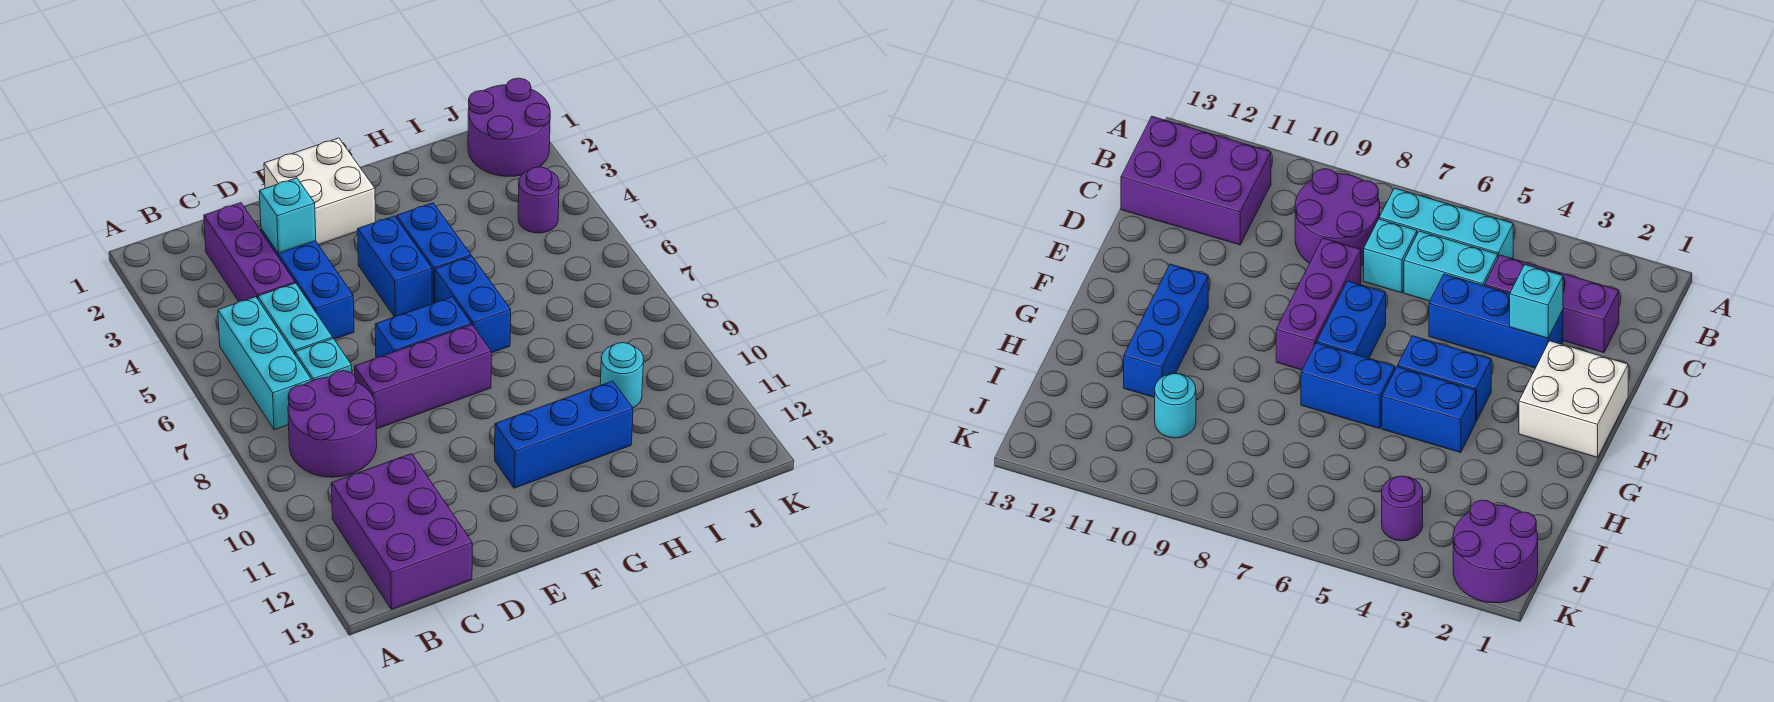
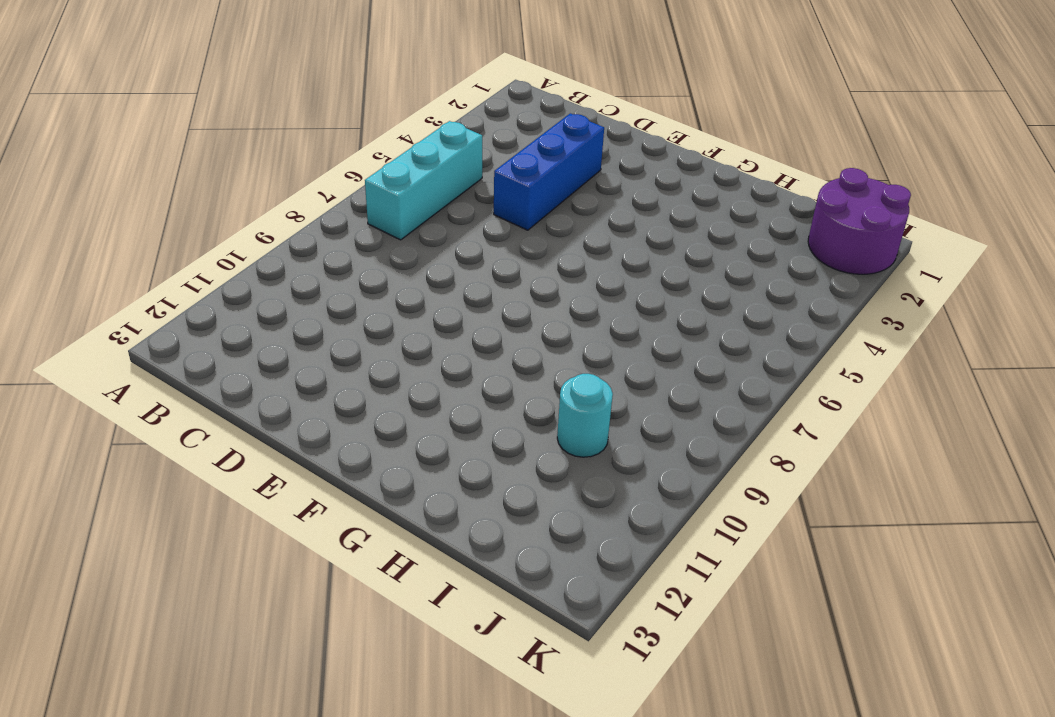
none -> purple round brick B8:C9 level 1
none -> purple brick B11:C13 level 1
none -> purple brick C2:C4 level 1

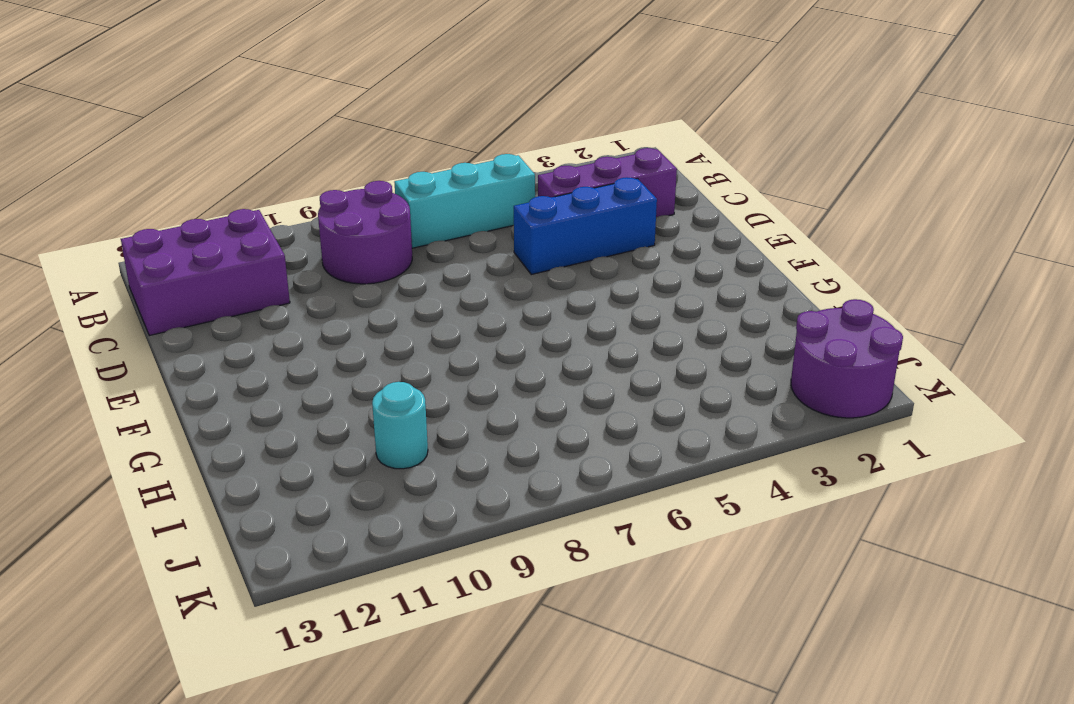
none -> cyan brick C5:C6 level 1
none -> cyan brick C7 level 1
none -> purple brick D8:F8 level 1

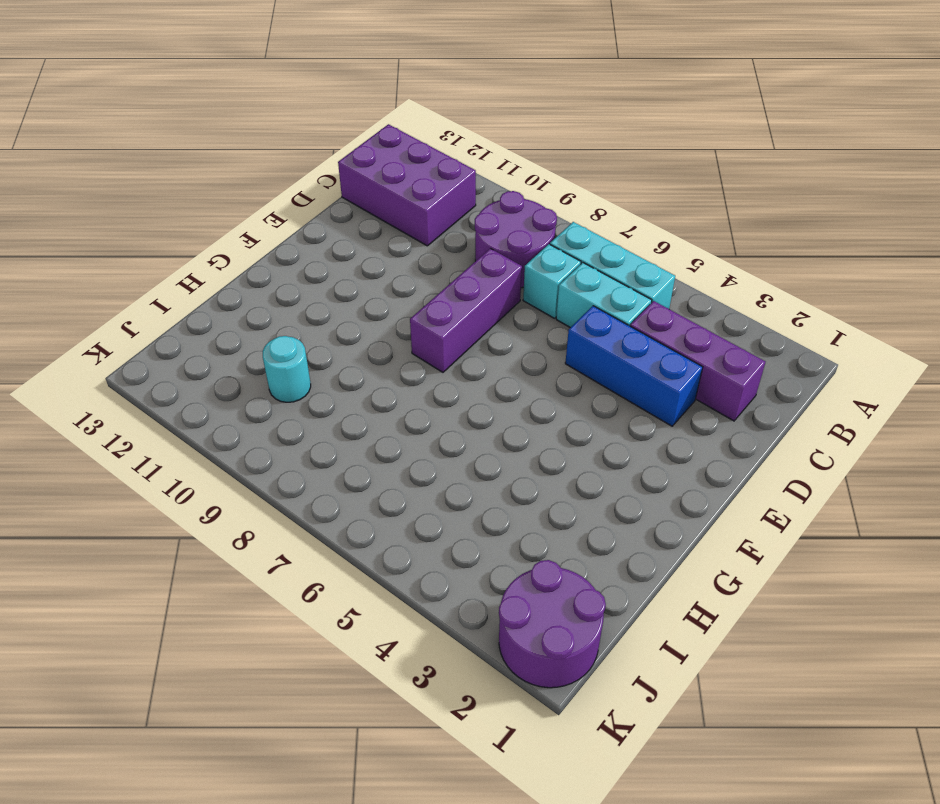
none -> white brick E1:F2 level 1
none -> blue brick E7:F7 level 1
none -> blue brick F4:F5 level 1

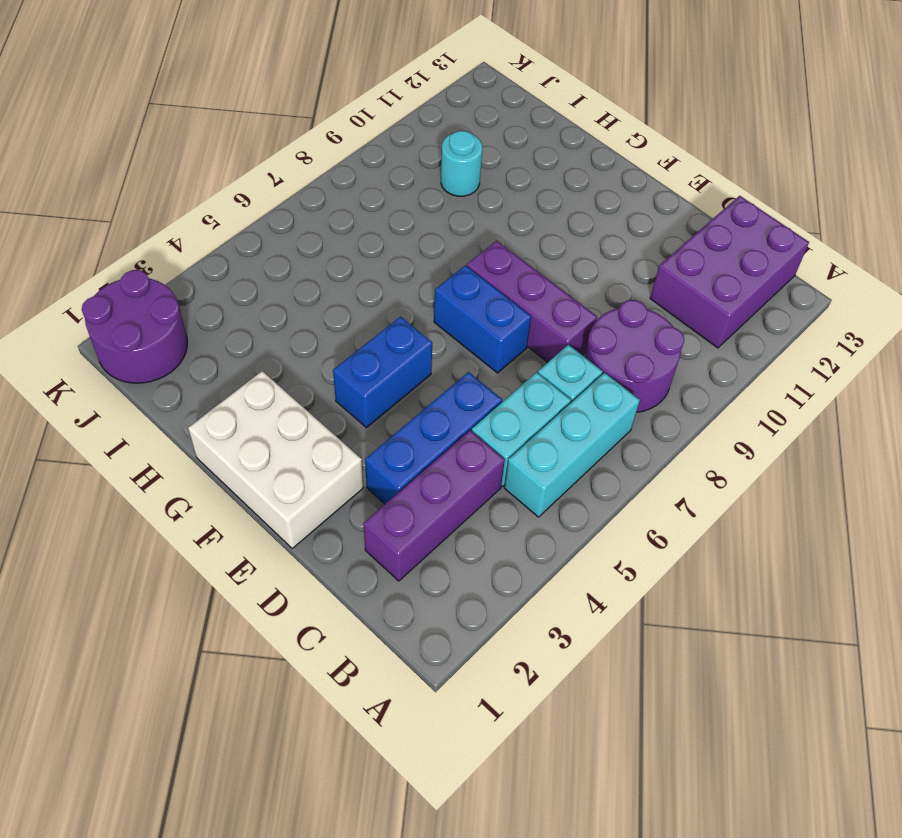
white brick E1:G2 level 1 -> white brick E1:F2 level 1
none -> blue brick F11:H11 level 1
none -> blue brick G4:G5 level 1
none -> blue brick G6:G7 level 1

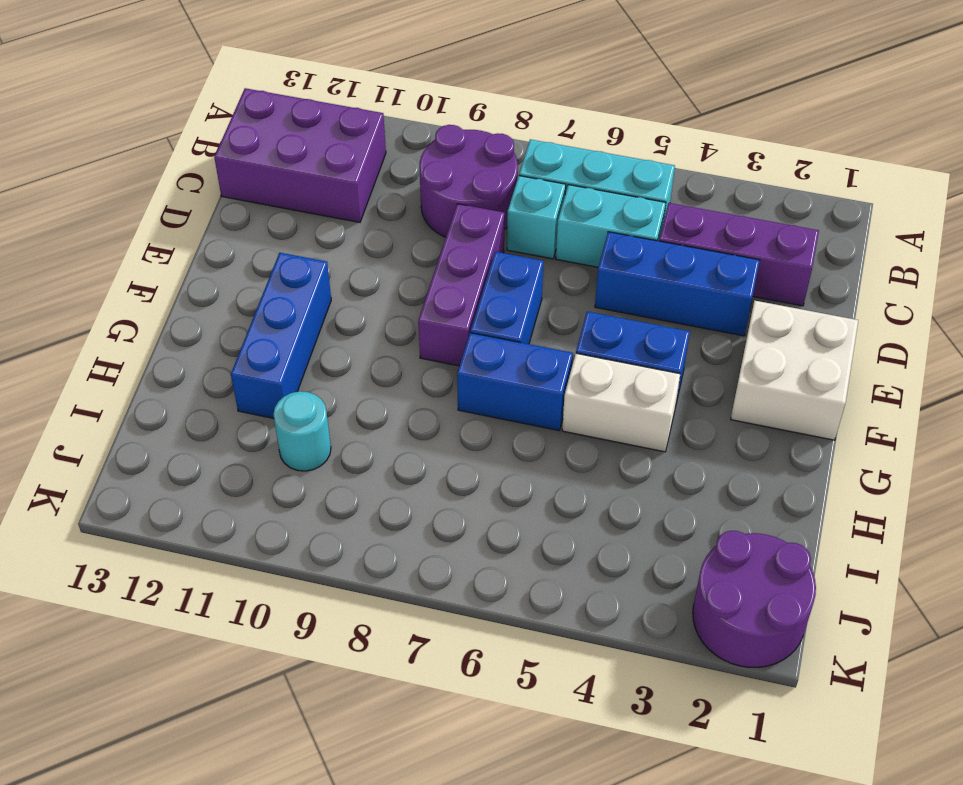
white brick G4:G5 level 1 -> blue brick G4:G5 level 1
none -> purple round brick J4 level 1
none -> cyan brick D3 level 2

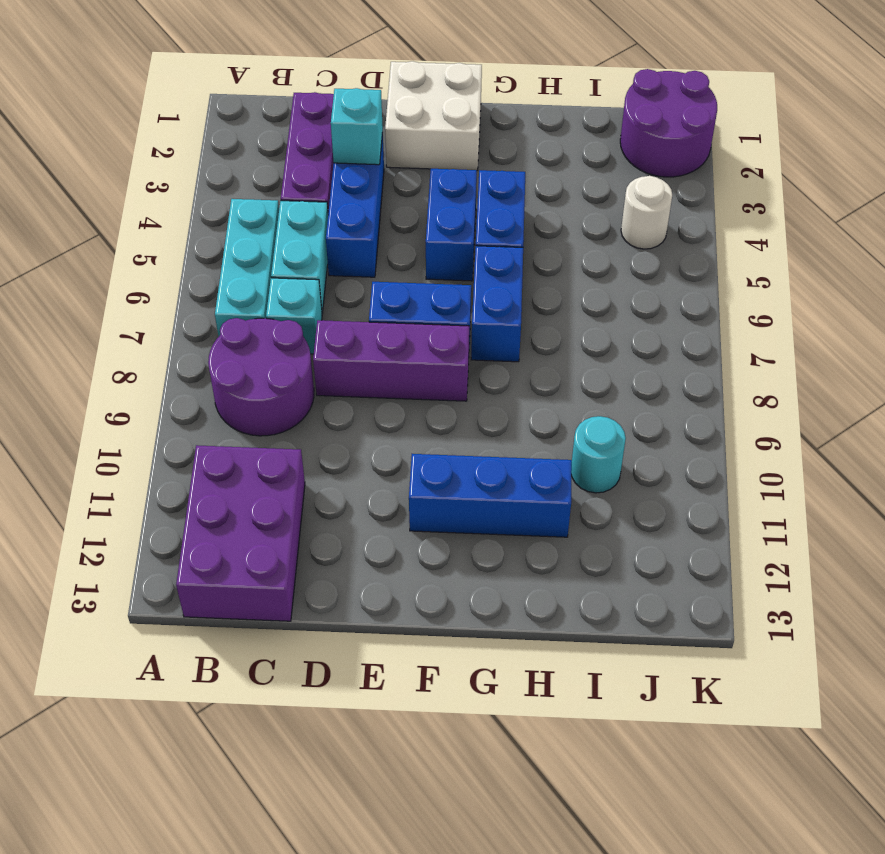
white round brick J4 level 1 -> purple round brick J4 level 1

